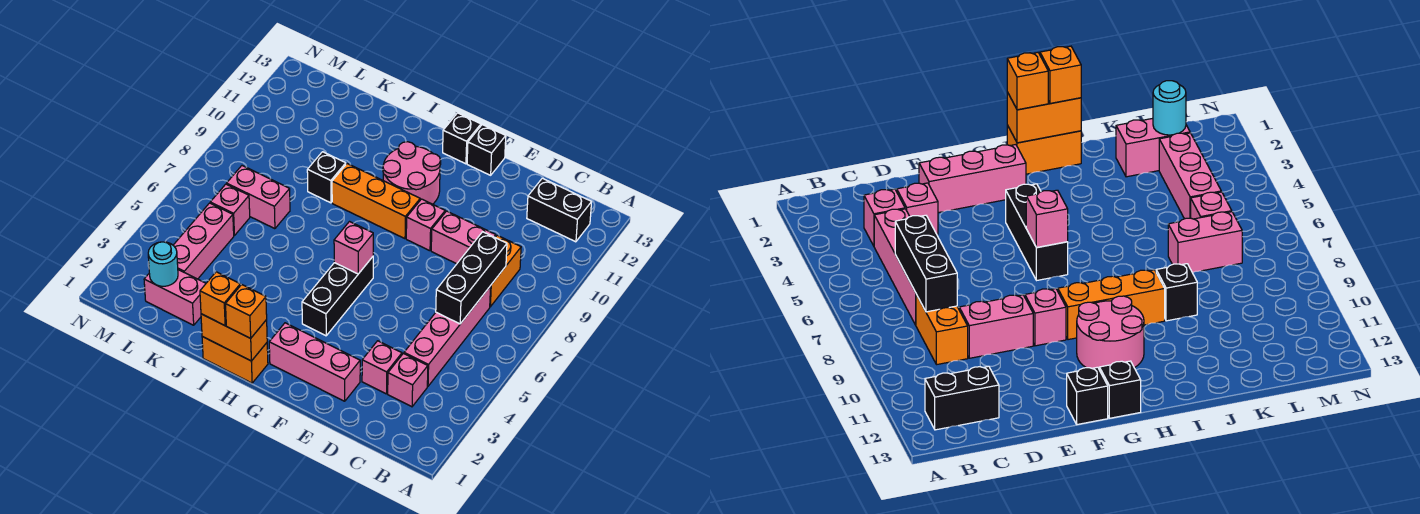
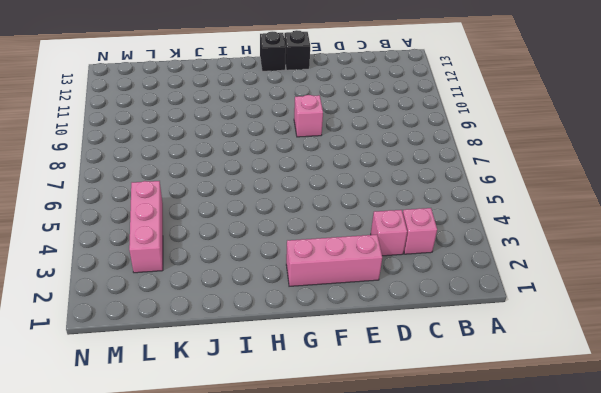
none -> black brick B12:C12 level 1
none -> pink brick C4:C7 level 1
none -> orange brick C8:C9 level 1

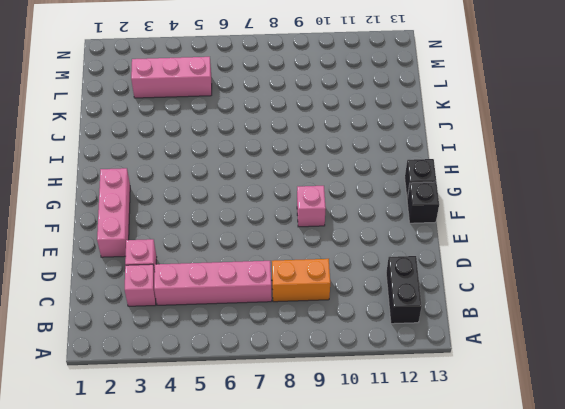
none -> pink brick D9:E9 level 1
none -> black brick G4:G6 level 1
none -> orange brick G9:I9 level 1

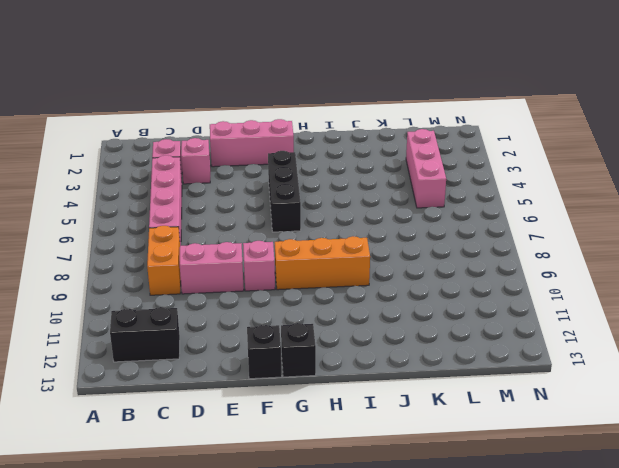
none -> pink round brick G10:H11 level 1
none -> orange brick H1:I1 level 1
none -> black brick J9 level 1

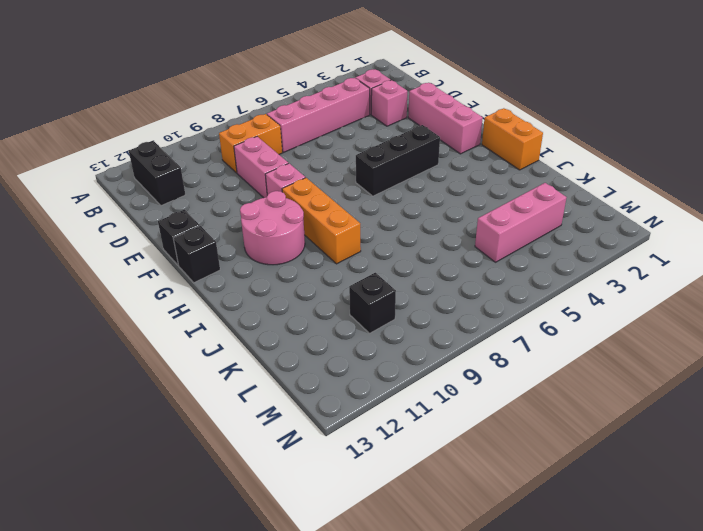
black brick L10 level 1 -> black brick J9 level 1
none -> pink brick K2:L2 level 1
none -> pink brick K7:L7 level 1
none -> pink brick L6 level 1

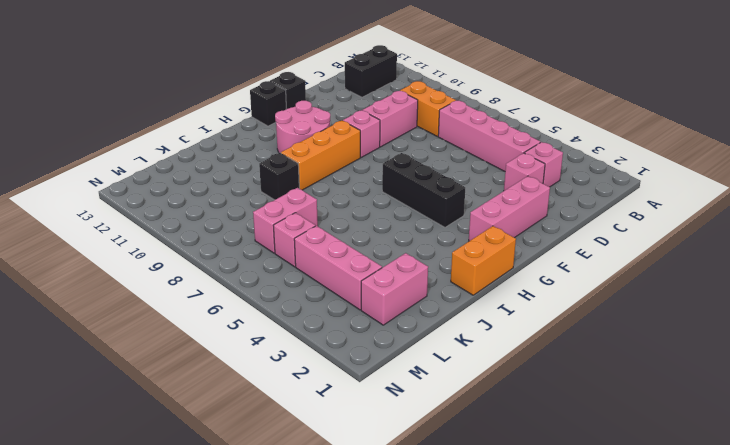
none -> black brick C6:C8 level 2
none -> pink brick G6 level 2
none -> orange brick H1:I1 level 2

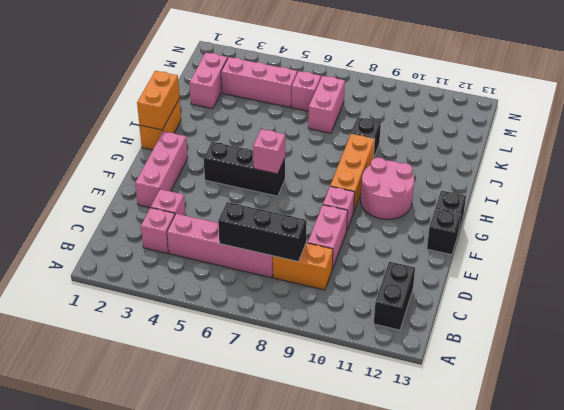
none -> cyan round brick L2 level 2
none -> orange brick H1 level 3
none -> orange brick I1 level 3

